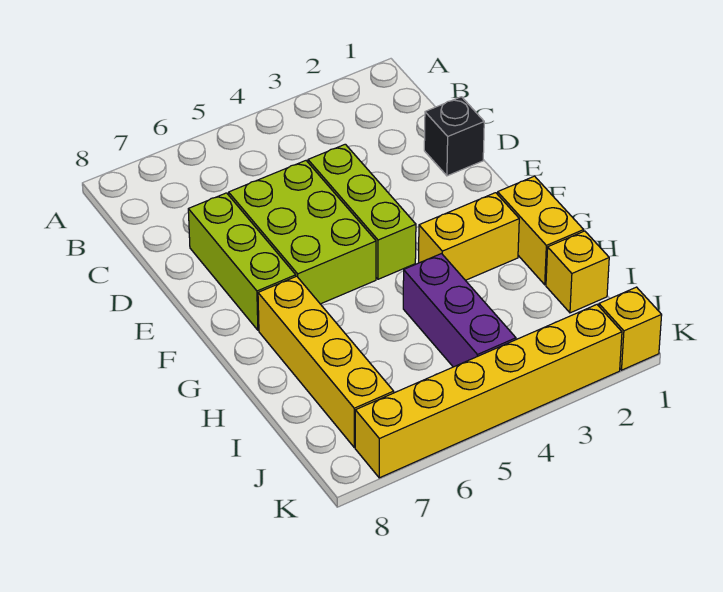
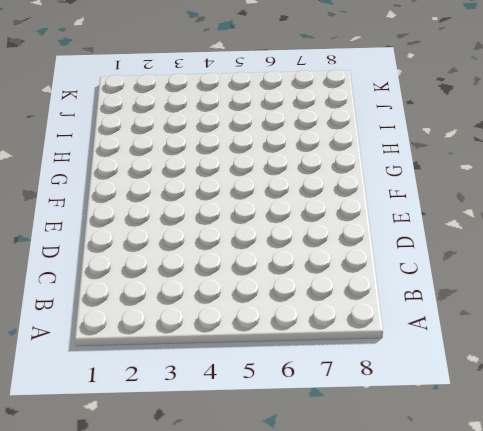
none -> black brick D1 level 1
none -> lime brick D4:F4 level 1

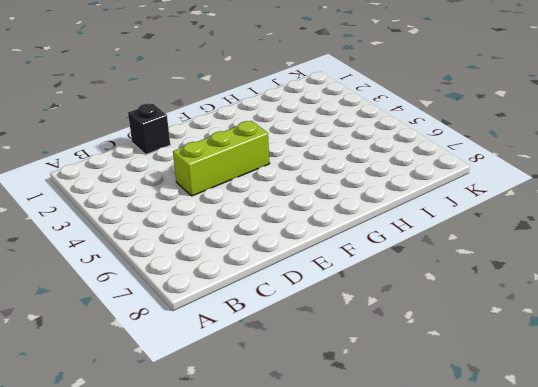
none -> lime brick D5:F6 level 1
none -> lime brick D7:F7 level 1

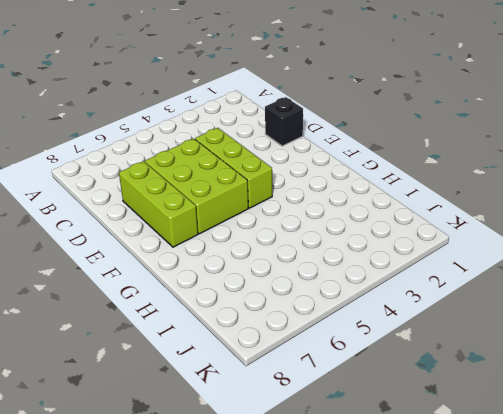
none -> yellow brick G1:H1 level 1
none -> yellow brick G2:G3 level 1

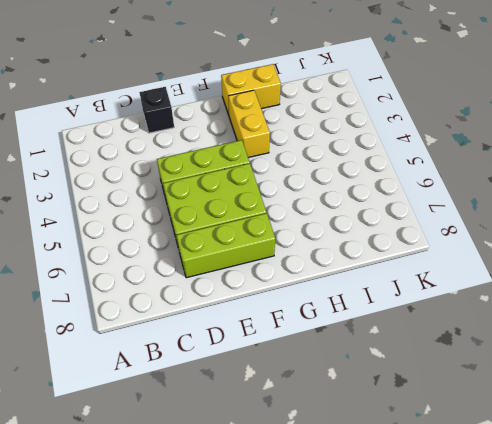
none -> yellow brick G7:J7 level 1
none -> purple brick H4:J4 level 1

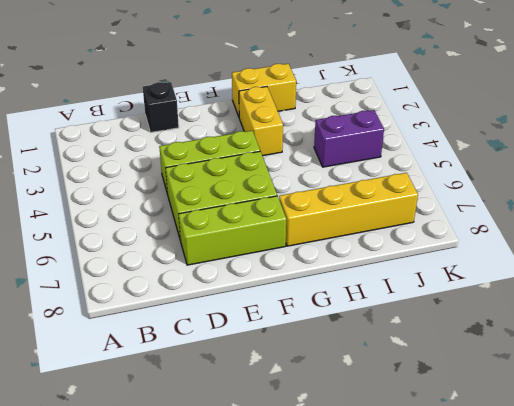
purple brick I4:J4 level 1 -> purple brick H4:J4 level 1
none -> yellow brick I1 level 1
none -> yellow brick K1 level 1

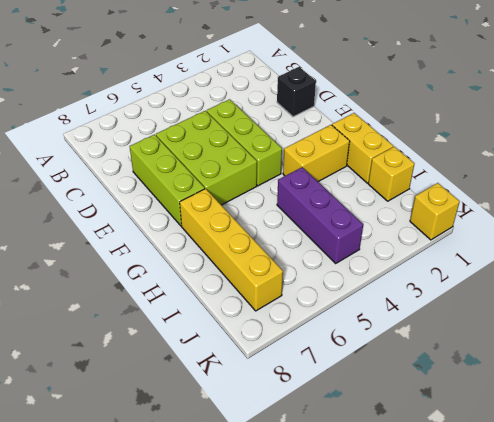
none -> yellow brick K2:K7 level 1

